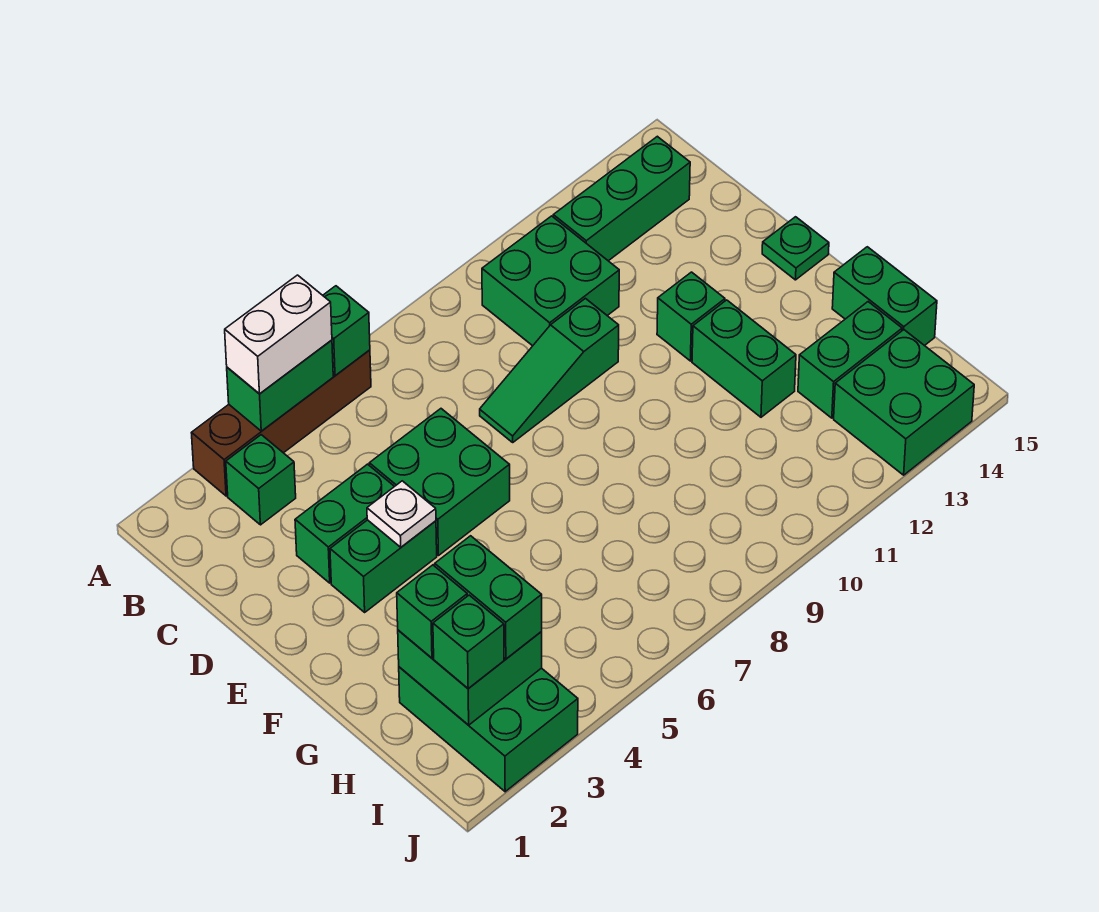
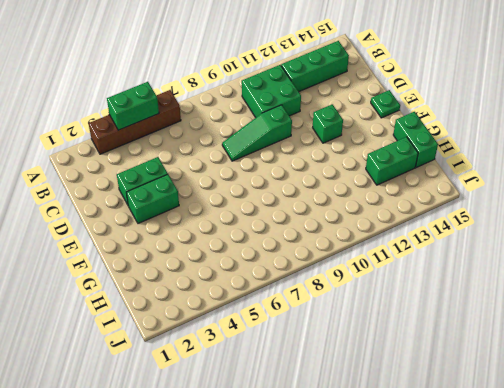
none -> green brick B3 level 1
none -> green brick D5:E6 level 1
none -> green brick F12:G12 level 1

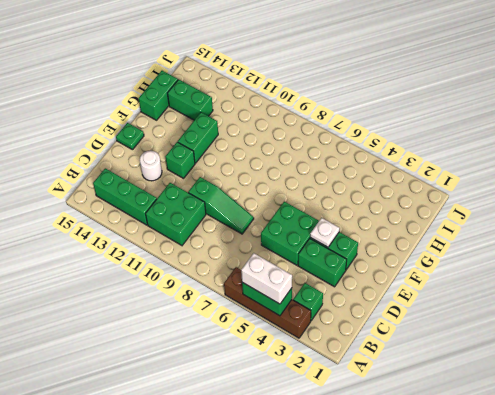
white round brick D13 level 1 -> none
none -> green brick H2:J3 level 1
none -> green brick I13:J14 level 1
none -> green brick A6 level 2

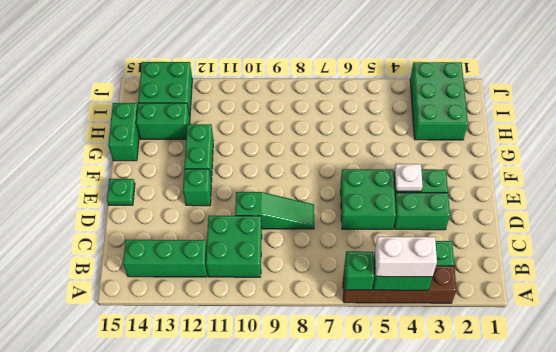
none -> green brick H2:I3 level 2
none -> green brick H2 level 3
none -> green brick H3:I3 level 3

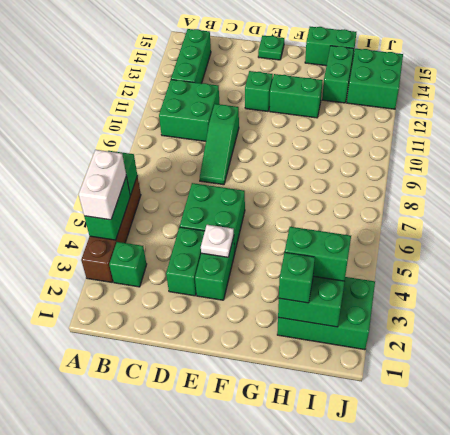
none -> green brick I2 level 3

